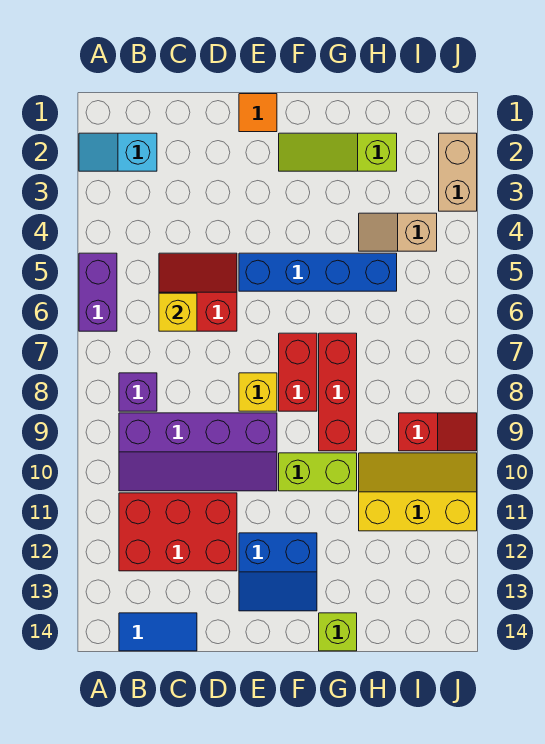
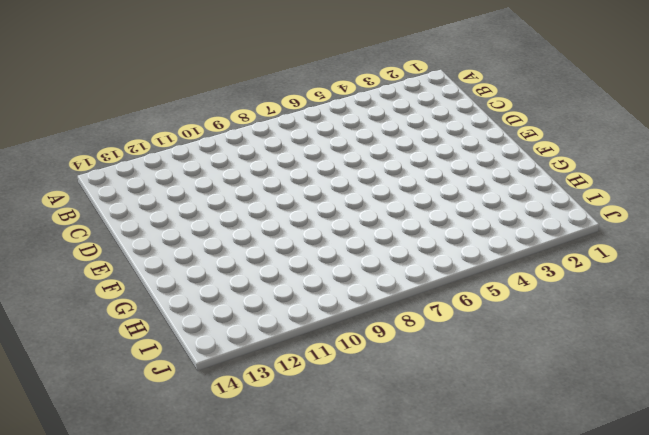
none -> cyan slope A2:B2 level 1 top B
none -> purple brick A5:A6 level 1
none -> purple brick B8 level 1

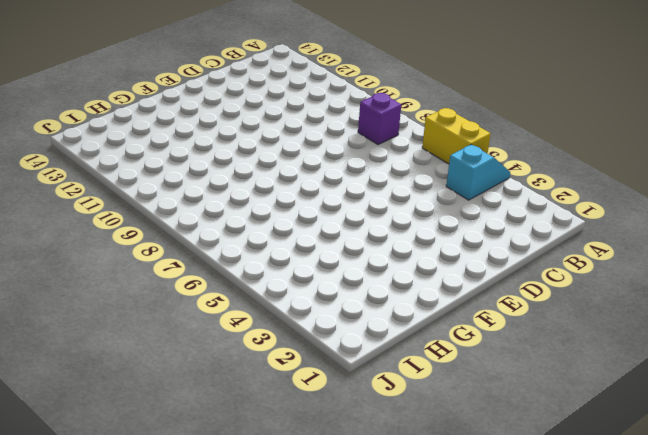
cyan slope A4:B4 level 1 top B -> cyan slope A2:B2 level 1 top B
yellow brick A5:A6 level 1 -> purple brick A5:A6 level 1
none -> purple slope B9:E10 level 1 top 9
none -> red brick B11:D12 level 1
none -> blue tile B14:C14 level 1

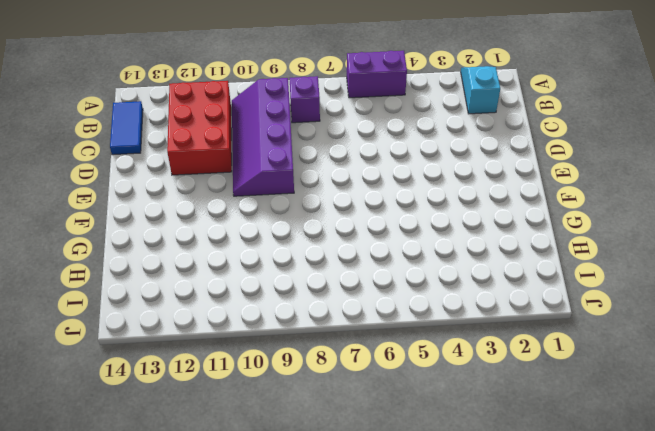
none -> red slope C5:D6 level 1 top 6
none -> orange tile E1 level 1
none -> blue brick E5:H5 level 1

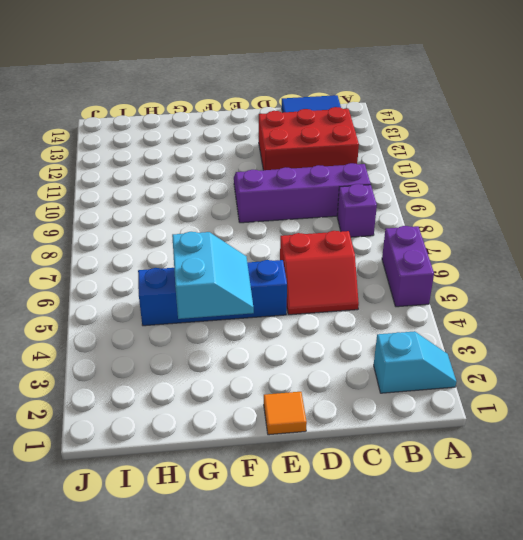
cyan slope F4:G5 level 2 top G -> none
none -> yellow brick E8 level 1
none -> blue slope E12:F13 level 1 top 12
none -> lime slope F2:H2 level 1 top H

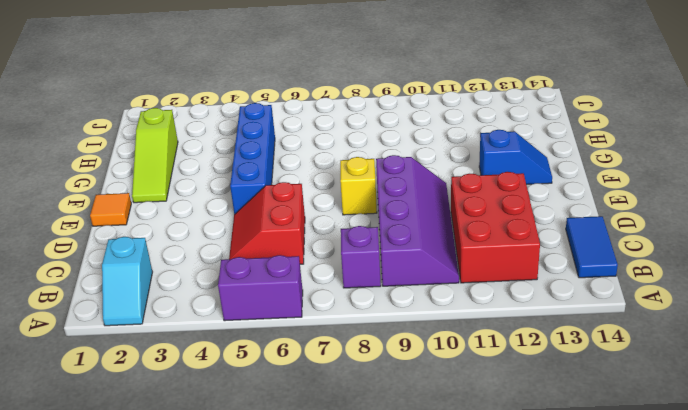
blue slope F12:F13 level 1 top 12 -> blue slope E12:F13 level 1 top 12
none -> red brick F7:F8 level 1
none -> lime brick F10:G10 level 1
none -> red brick G7:G9 level 1

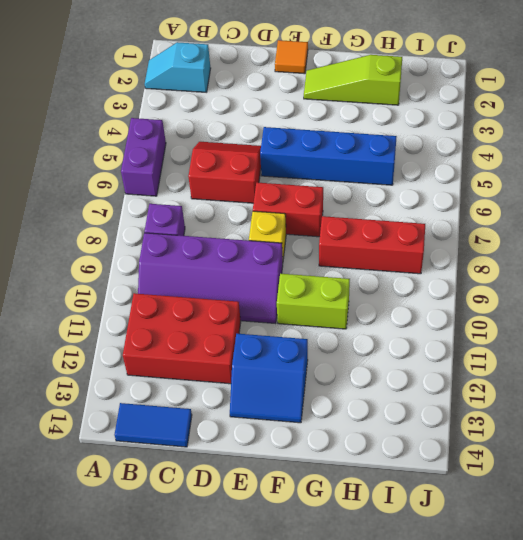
red brick E7:F7 level 1 -> red brick F7:F8 level 1
red brick G8:I8 level 1 -> red brick G7:G9 level 1
none -> lime brick G14 level 1
none -> tan slope H4:I4 level 1 top I
none -> yellow slope H10:J11 level 1 top 11

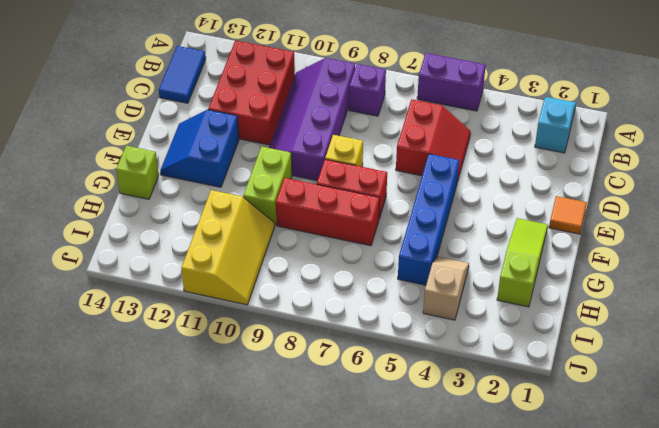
none -> red slope I9:J9 level 1 top I
none -> tan brick J2:J3 level 1
none -> yellow brick C6 level 2

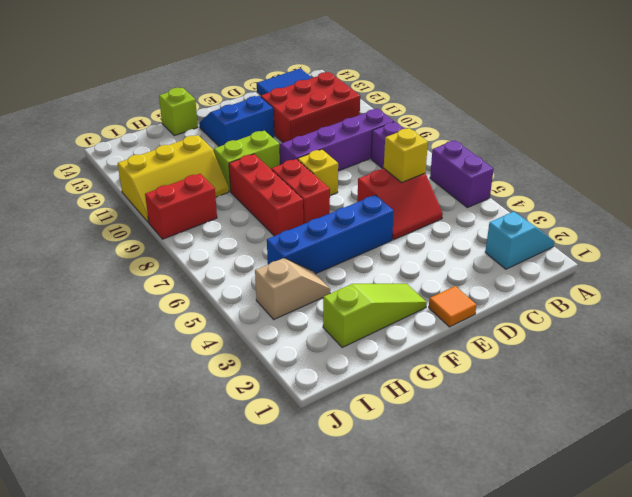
red brick I9:J9 level 1 -> red slope I9:J9 level 1 top I
none -> tan brick J2:J3 level 1

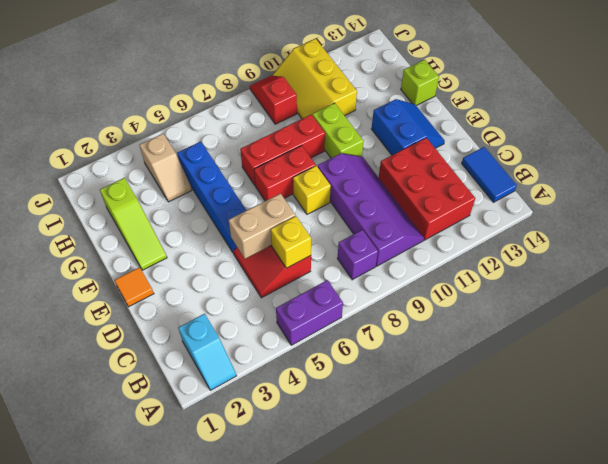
tan brick D5:D6 level 2 -> tan brick J2:J3 level 1

